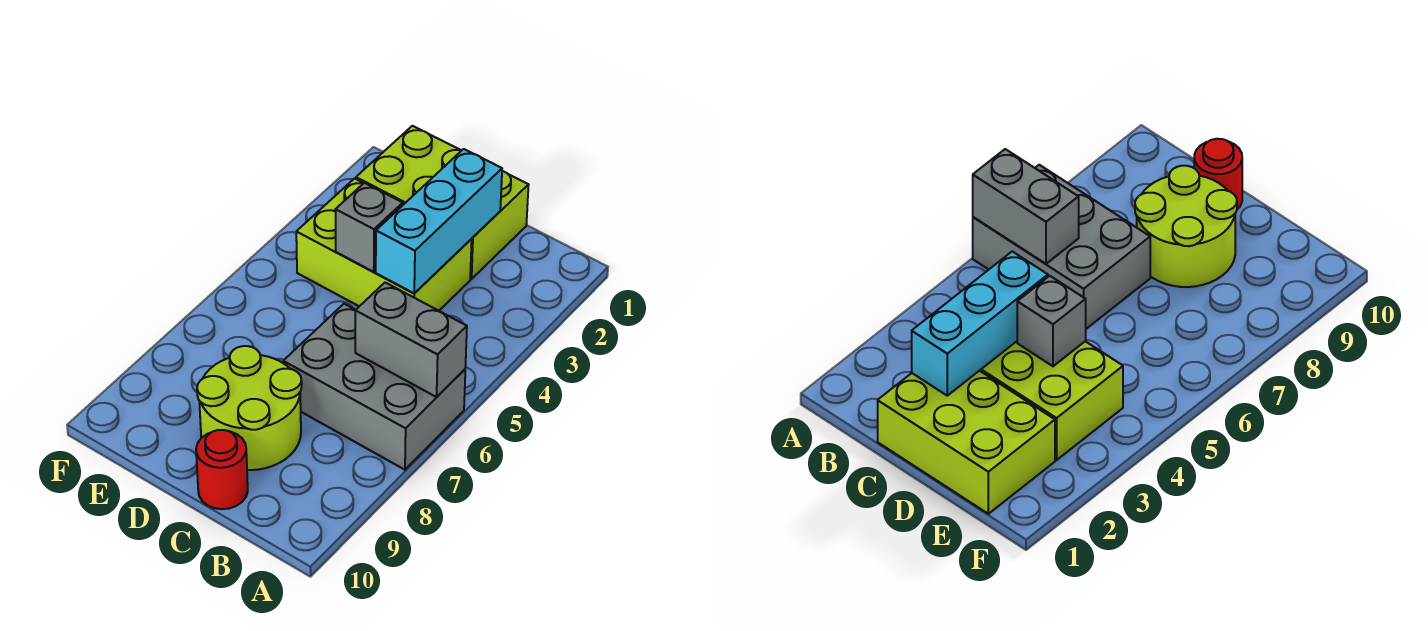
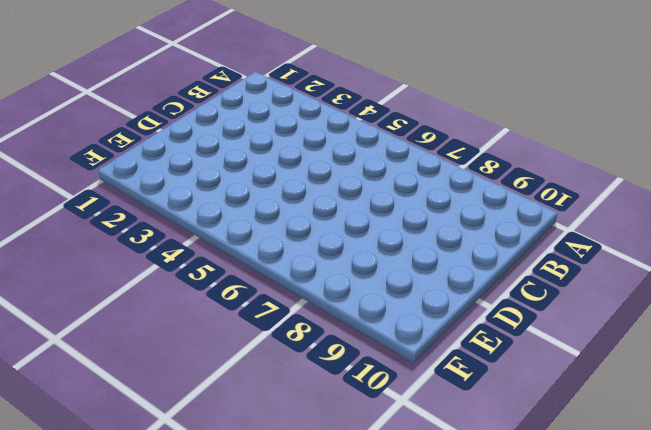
none -> grey brick A6:C7 level 1
none -> lime brick C1:E2 level 1

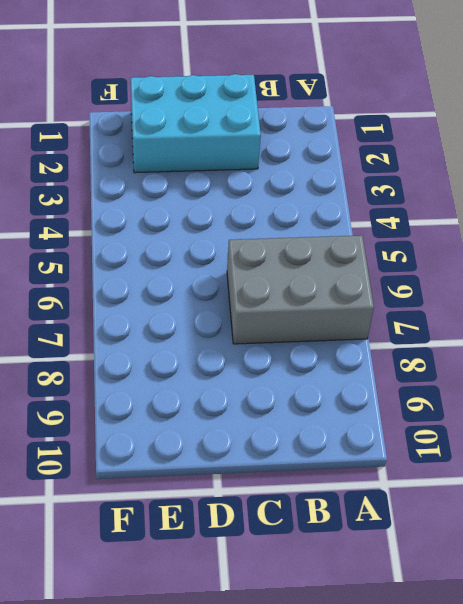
cyan brick C1:E2 level 1 -> lime brick C1:E2 level 1
none -> lime brick C3:E4 level 1
none -> lime round brick C8:D9 level 1

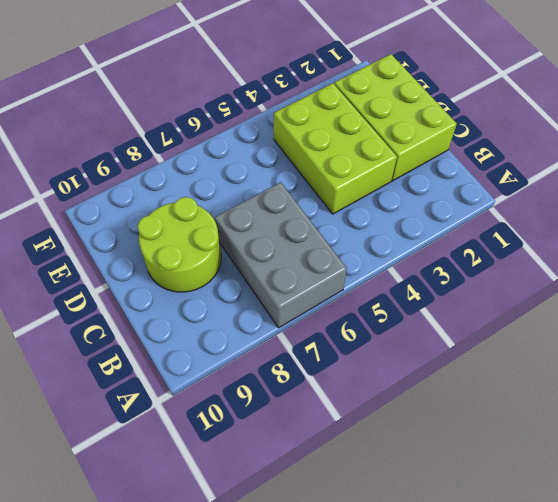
none -> red round brick C10 level 1
none -> grey brick A6:B6 level 2

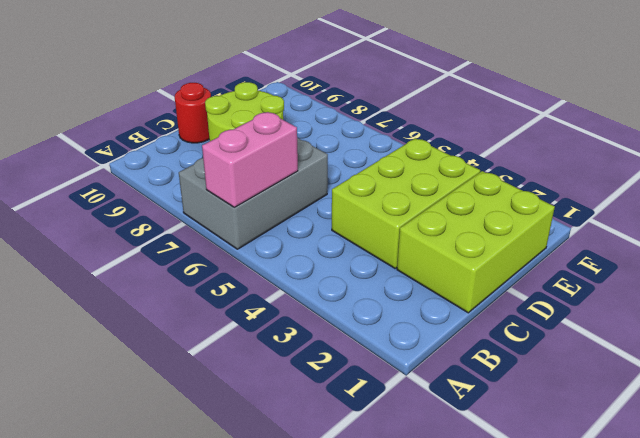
pink brick A6:B6 level 2 -> grey brick A6:B6 level 2
none -> cyan brick C2:C4 level 2
none -> grey brick D4 level 2

